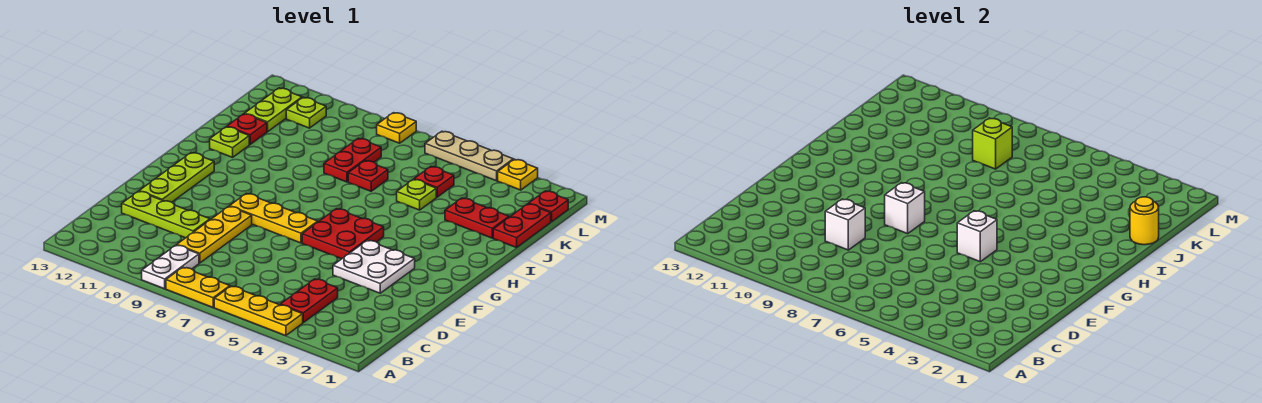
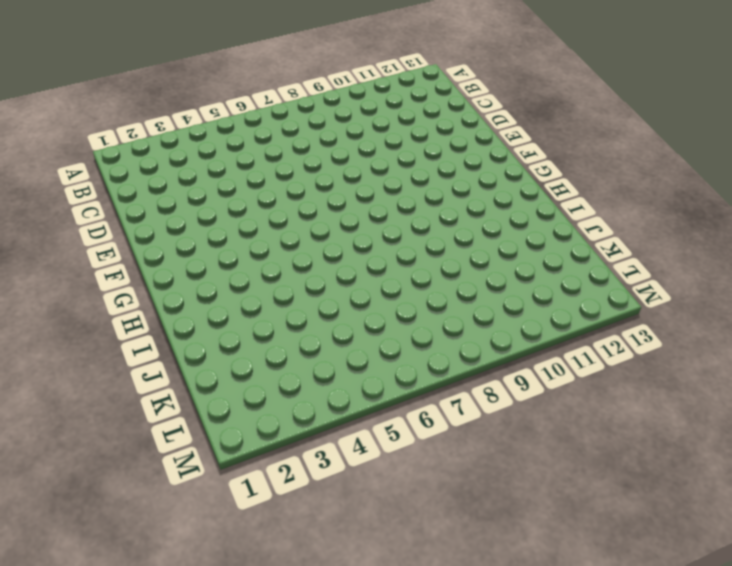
none -> yellow plate A4:A6 level 1
none -> yellow plate A7:A8 level 1
none -> white plate A9:B9 level 1

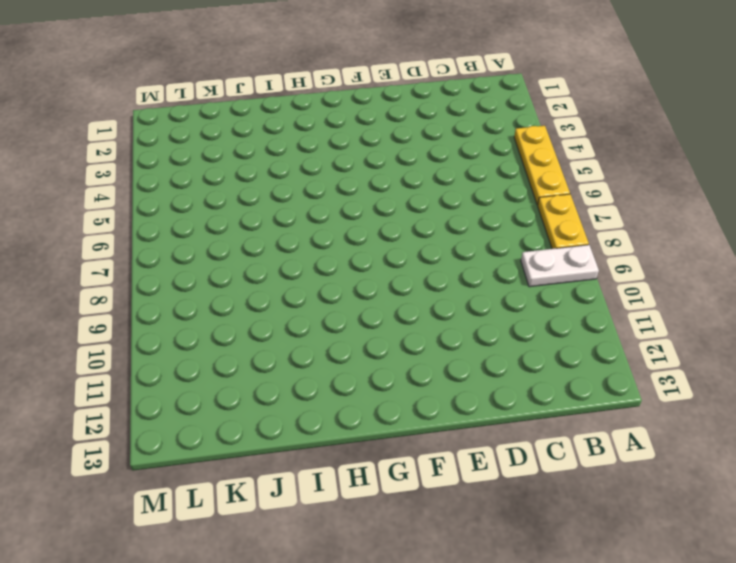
none -> red plate B4:C4 level 1
none -> yellow plate C9:E9 level 1
none -> lime plate D10:D12 level 1

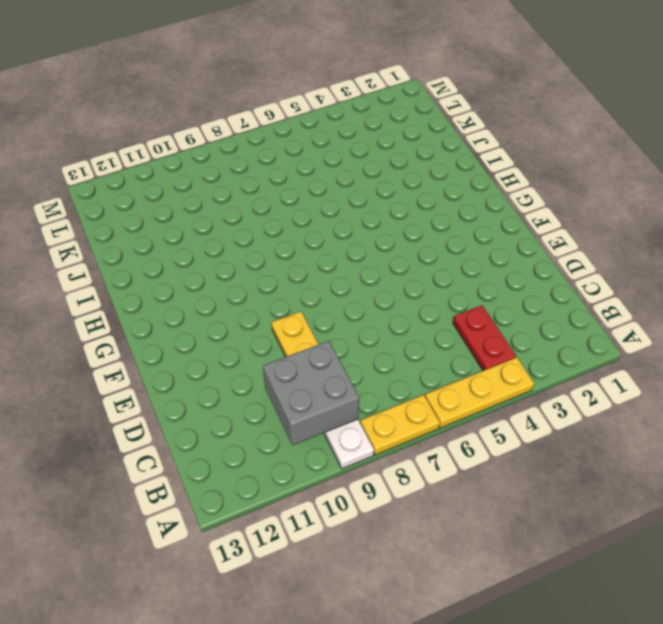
grey brick B9:C10 level 2 -> none
none -> lime plate D10:D12 level 1
none -> white plate E3:F4 level 1
none -> lime plate E12:G12 level 1

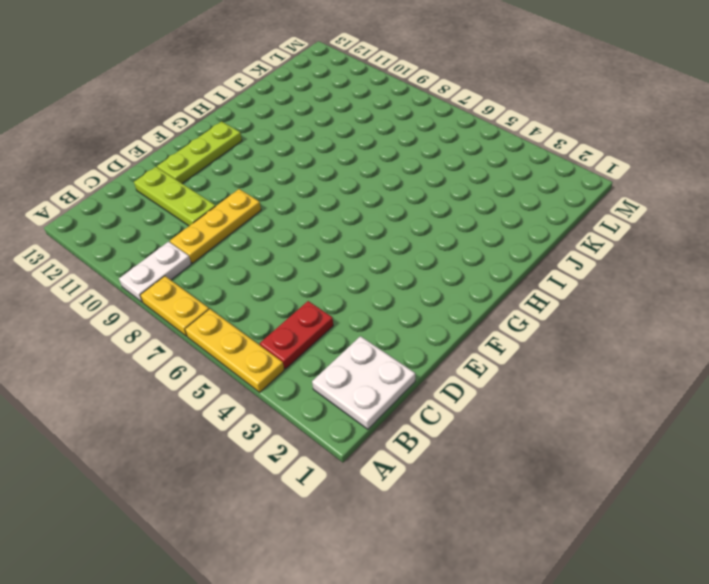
white plate B1:C2 level 1 -> white plate E3:F4 level 1
none -> red plate F5:G6 level 1
none -> yellow plate F7:F9 level 1
none -> lime plate I12 level 1

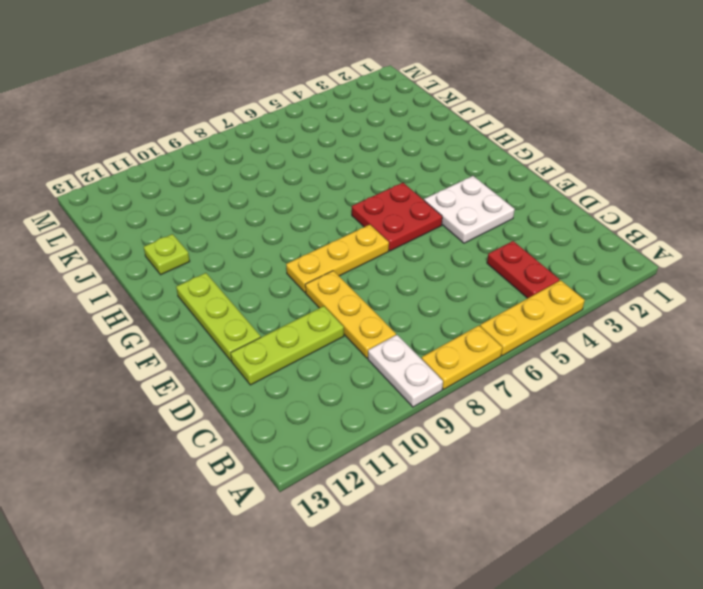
none -> red plate J1:K1 level 1
none -> red plate J2:J3 level 1
none -> lime plate J5 level 1

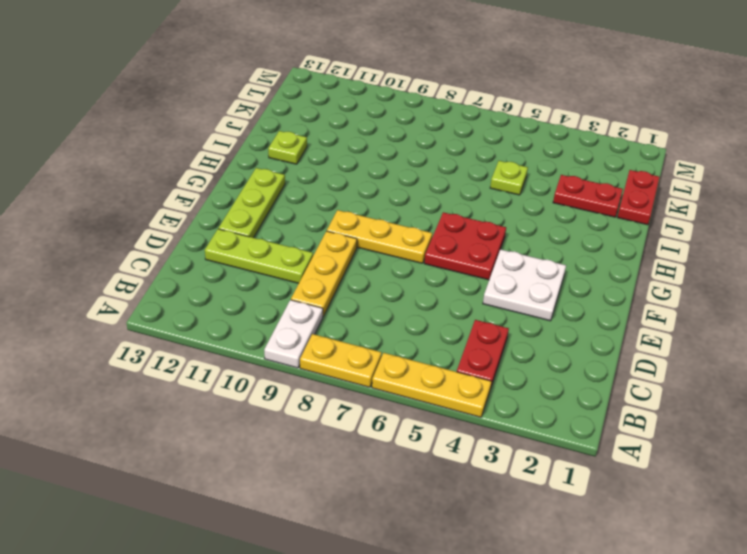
none -> red plate J7 level 1
none -> red plate J8:K8 level 1
none -> red plate J12 level 1

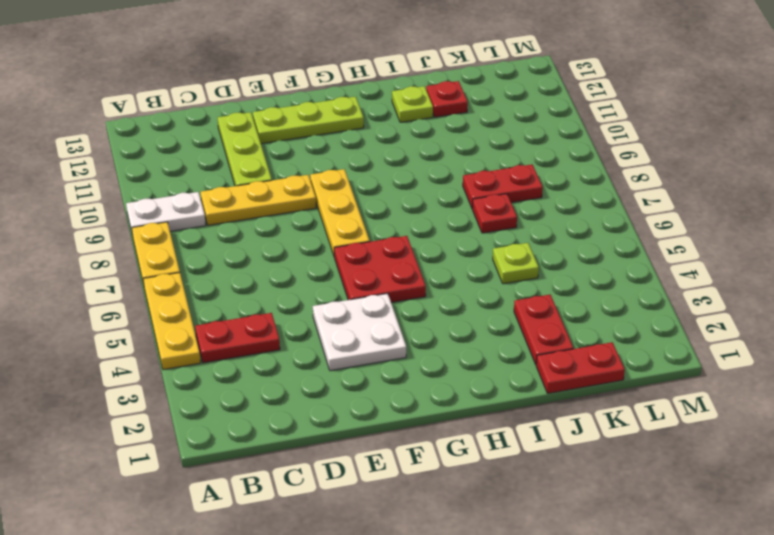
none -> red plate K5 level 1
none -> lime plate K12:L12 level 1
none -> red plate L1 level 1

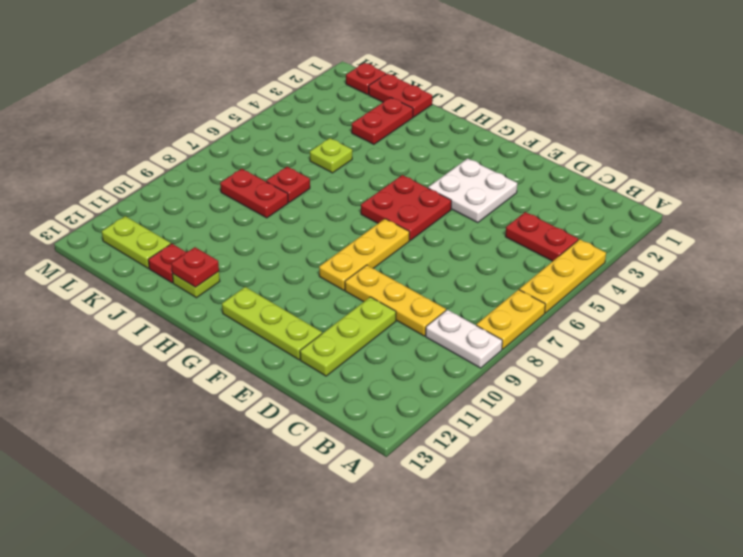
red plate I12 level 2 -> red plate K5 level 1
none -> lime plate L11 level 1
none -> yellow plate M3 level 1
none -> tan plate M4:M6 level 1

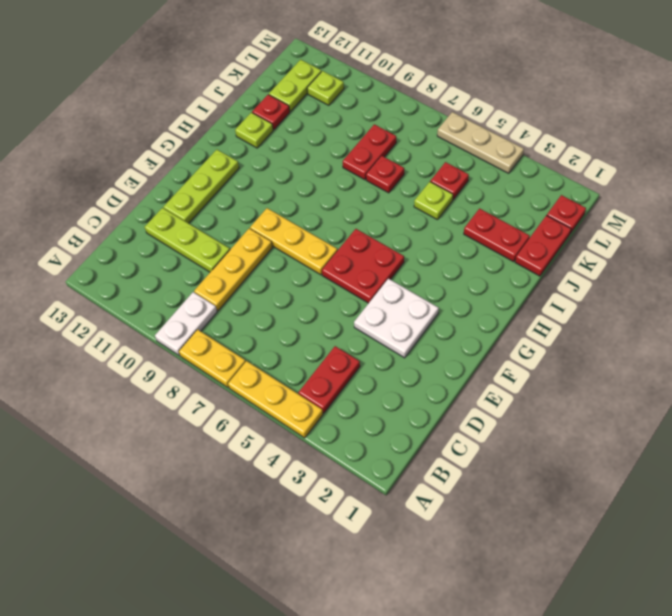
none -> yellow plate M3 level 1
none -> yellow plate M8 level 1
none -> white brick D9 level 2

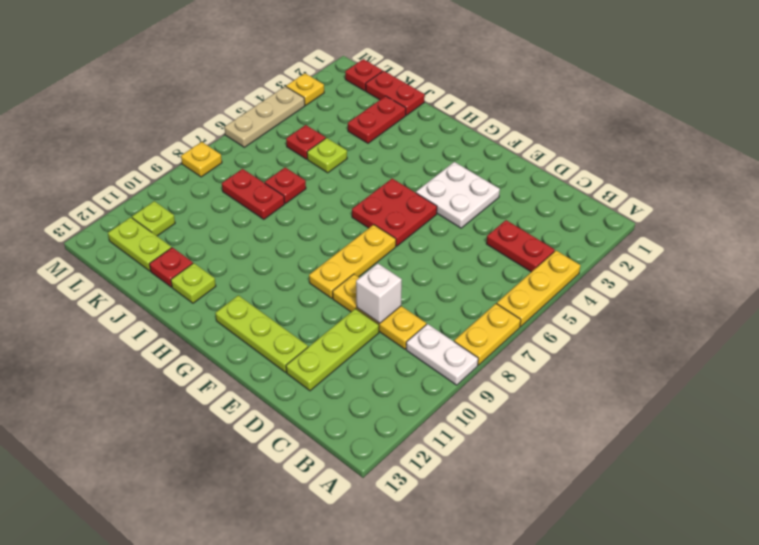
none -> white brick F5 level 2
none -> white brick F8 level 2
none -> yellow round brick J1 level 2

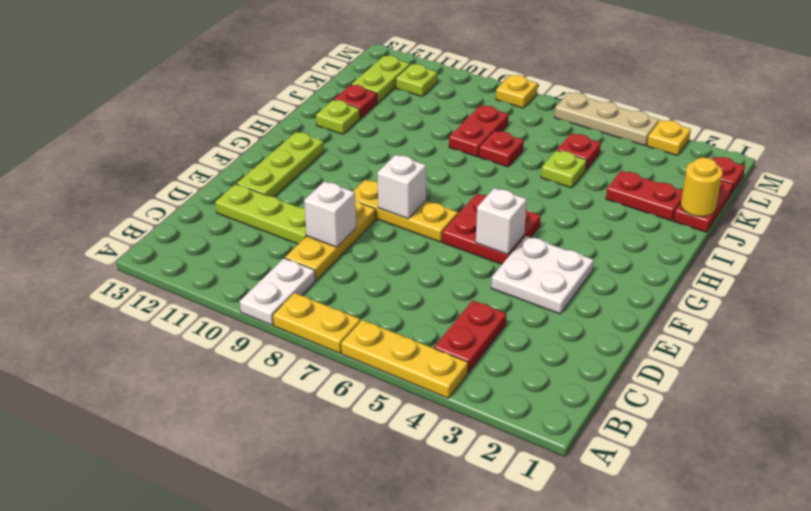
none -> lime brick K8 level 2

